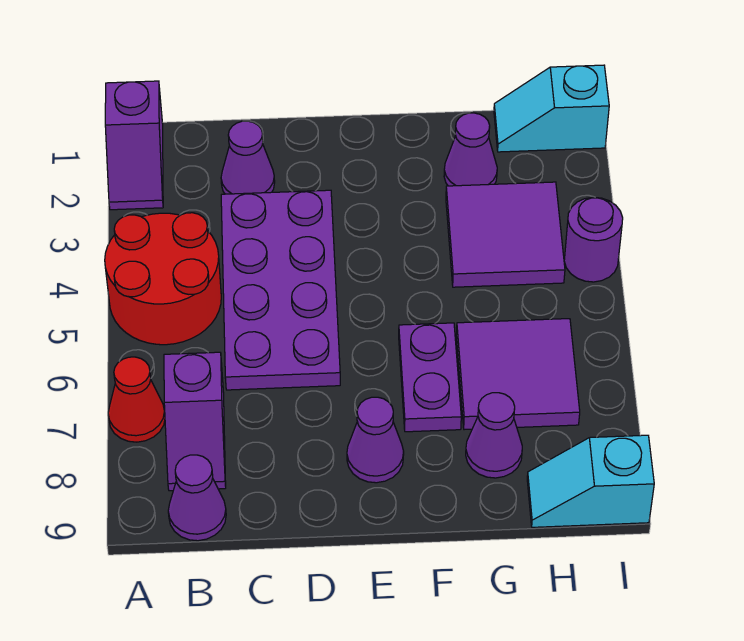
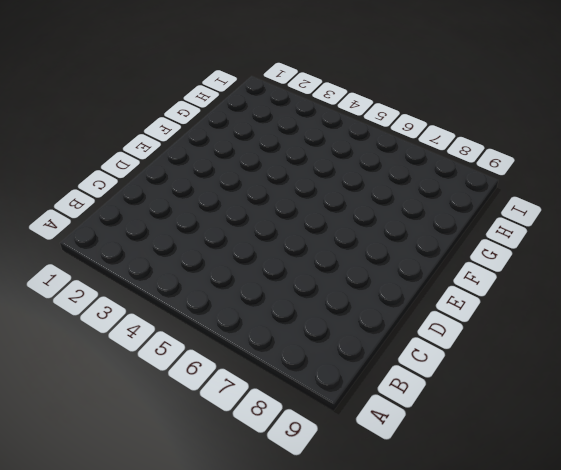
none -> purple slope A1:A2 level 1 top 1
none -> red round brick A4:B5 level 1
none -> red cone A7 level 1

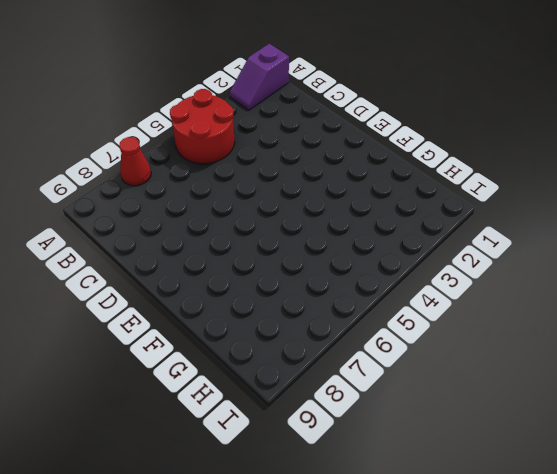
none -> purple slope B7:B8 level 1 top 7
none -> purple cone B9 level 1
none -> purple cone C2 level 1

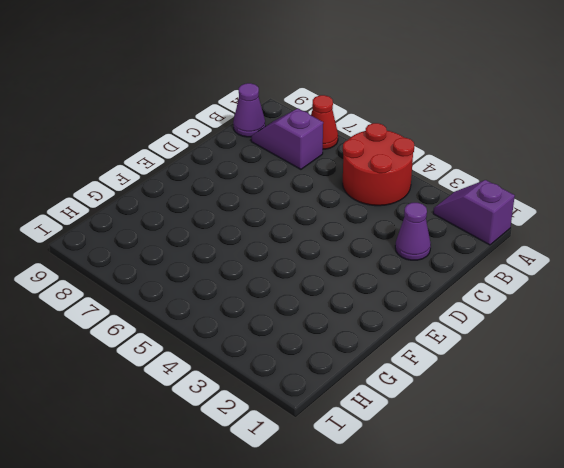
none -> purple plate C3:D6 level 1
none -> purple cone E8 level 1
none -> purple plate F6:F7 level 1

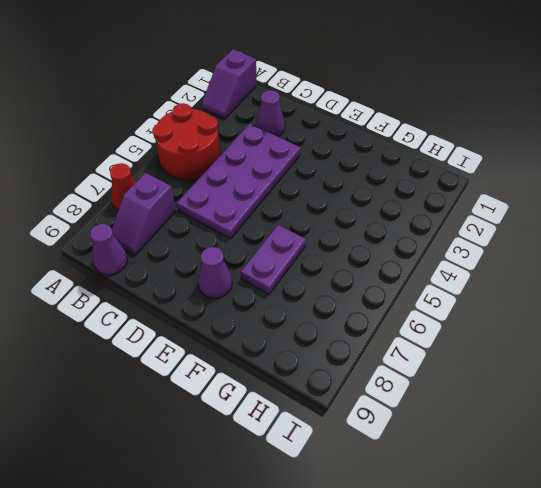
none -> purple cone G2 level 1
none -> purple tile G3:H4 level 1
none -> purple tile G6:H7 level 1

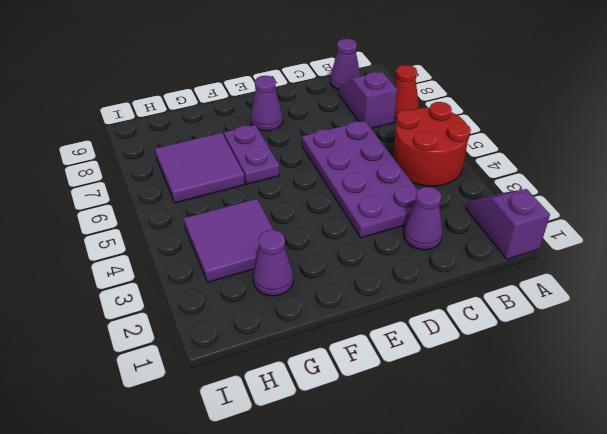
none -> purple cone G8 level 1
none -> cyan slope H1:I1 level 1 top I
none -> cyan slope H9:I9 level 1 top I

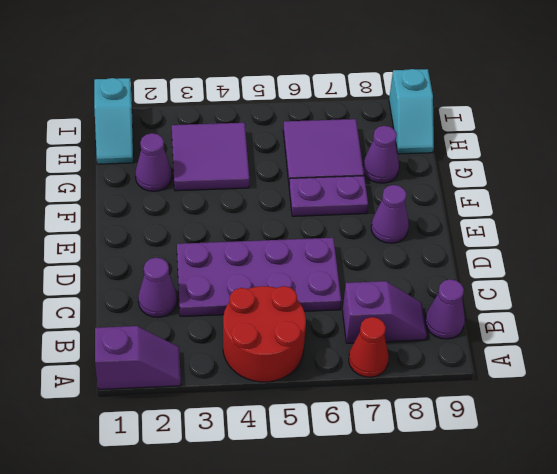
none -> purple round brick I4 level 1

